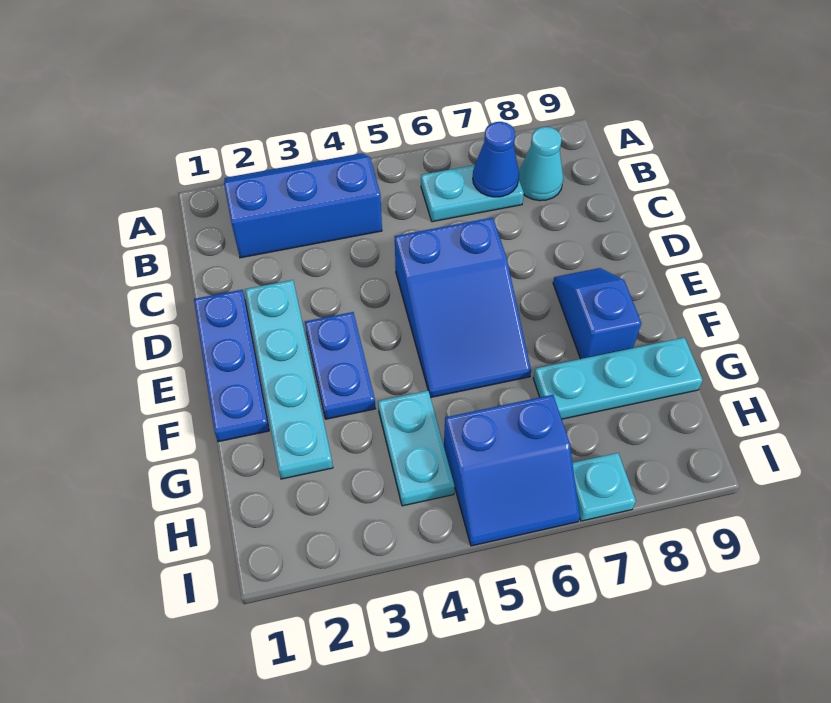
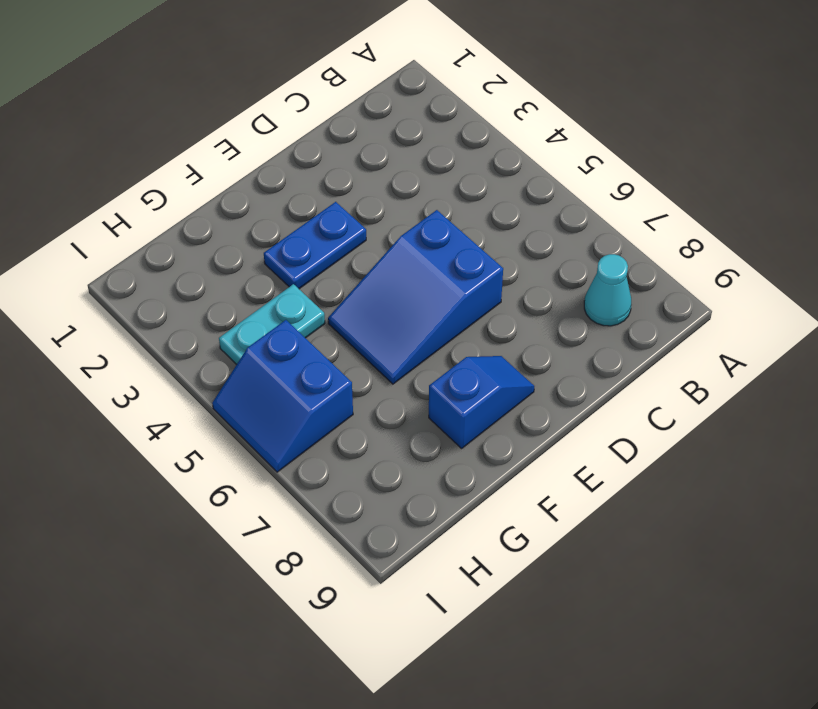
none -> blue slope A2:B4 level 1 top B
none -> cyan plate B6:B7 level 1
none -> blue plate D1:F1 level 1

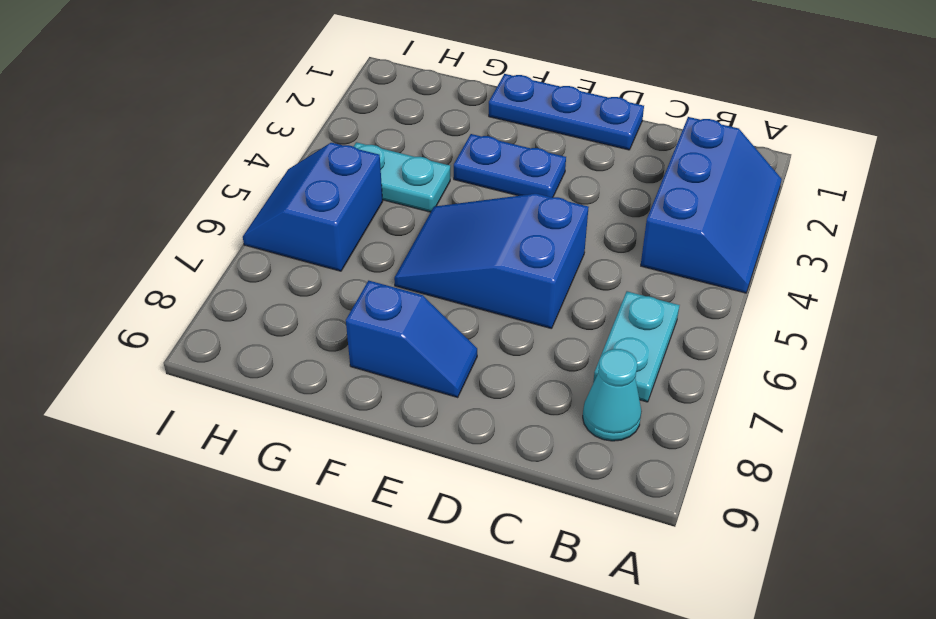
none -> cyan plate D2:G2 level 1
none -> cyan plate G7:G9 level 1
none -> cyan plate I7 level 1

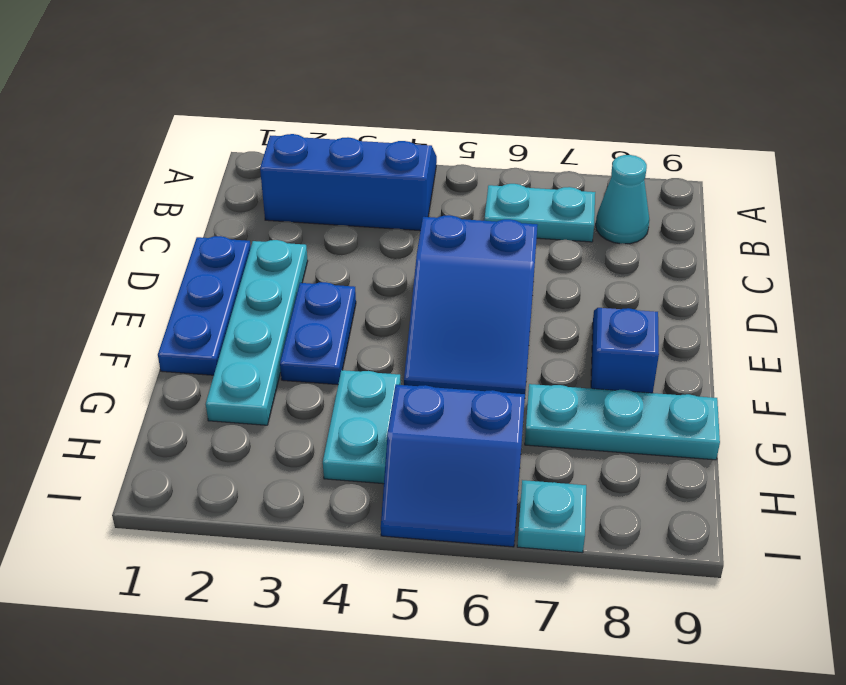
none -> blue cone B7 level 2

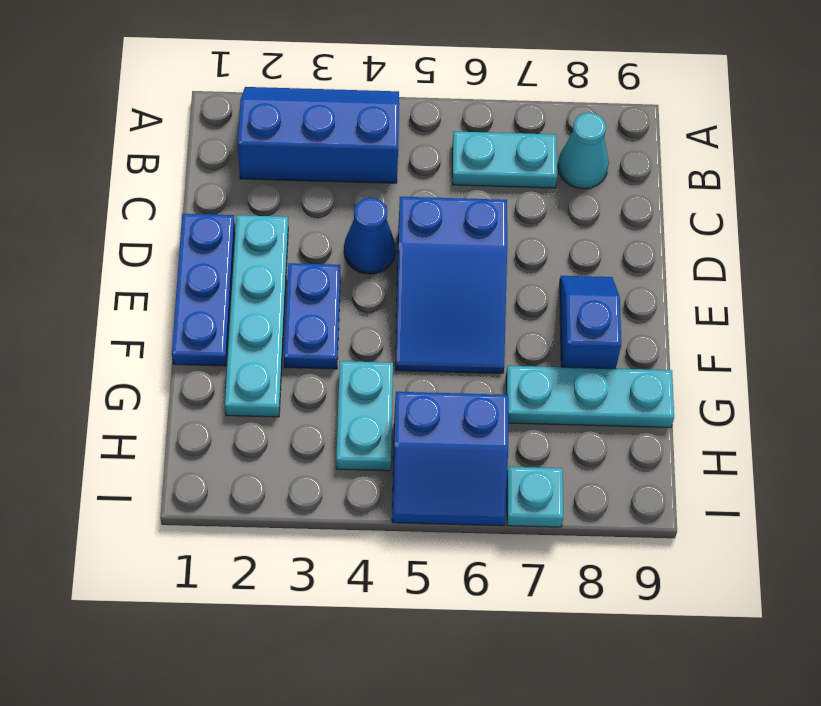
blue cone D4 level 1 -> blue cone B7 level 2

